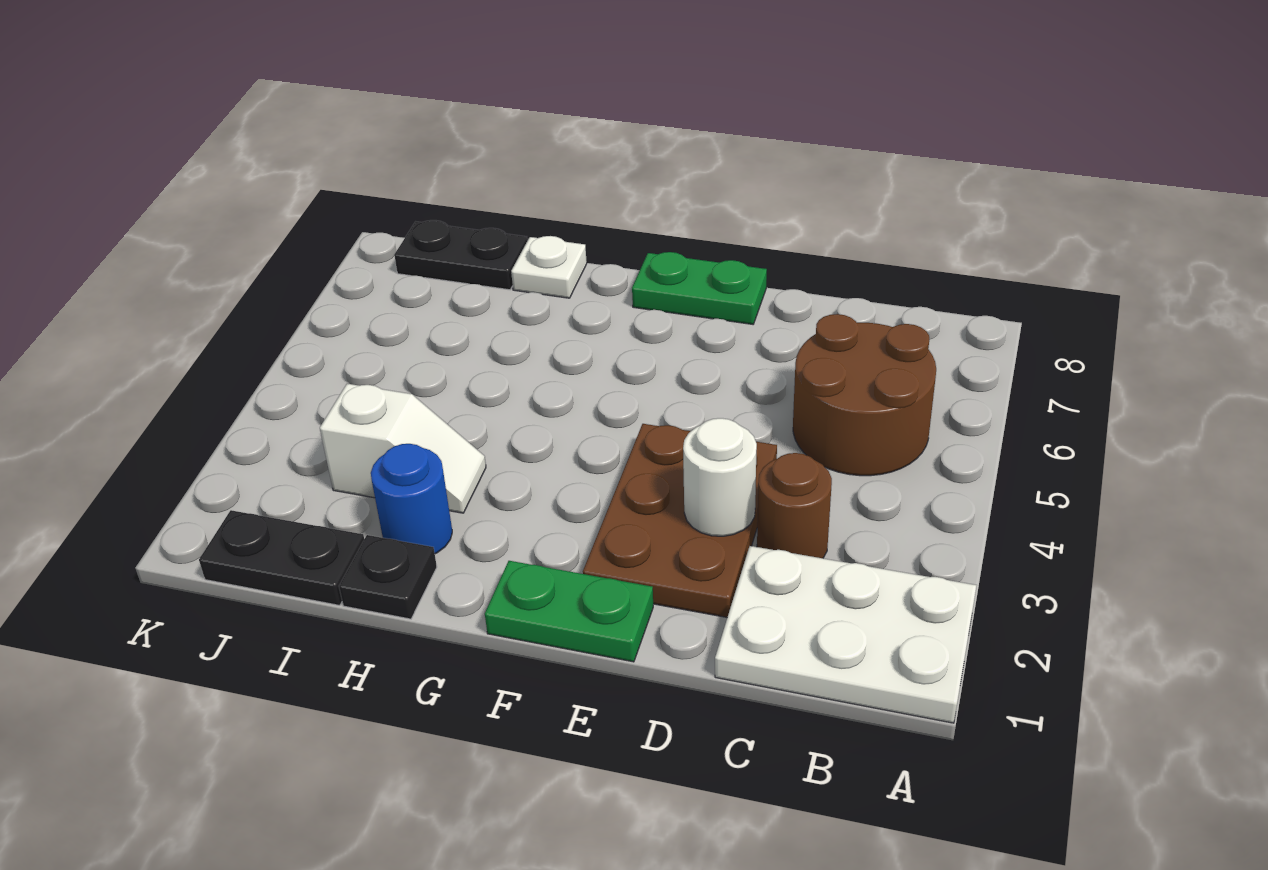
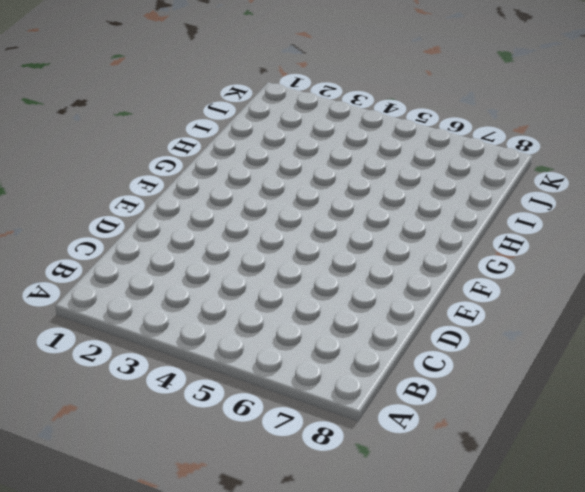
none -> white plate A1:C2 level 1
none -> brown round brick B5:C6 level 1
none -> brown round brick C3 level 1

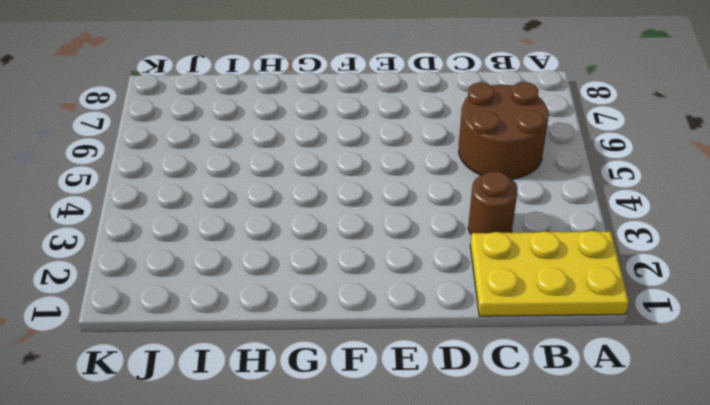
yellow plate A1:C2 level 1 -> white plate A1:C2 level 1
none -> brown plate D2:E4 level 1
none -> green plate E1:F1 level 1
none -> green plate E8:F8 level 1

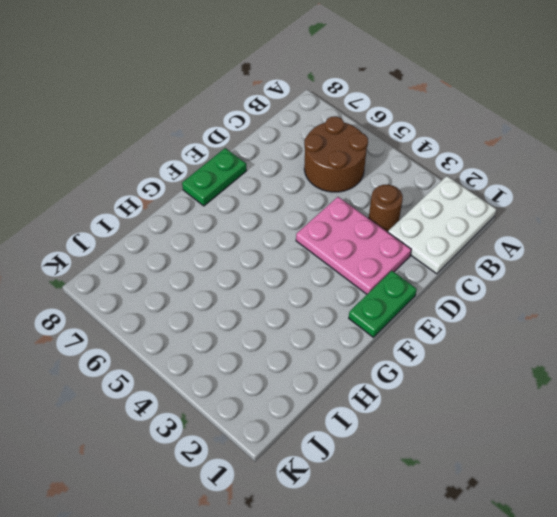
pink plate D2:E4 level 1 -> brown plate D2:E4 level 1
none -> black plate H1 level 1
none -> blue round brick H2 level 1
none -> white slope H3:I3 level 1 top I

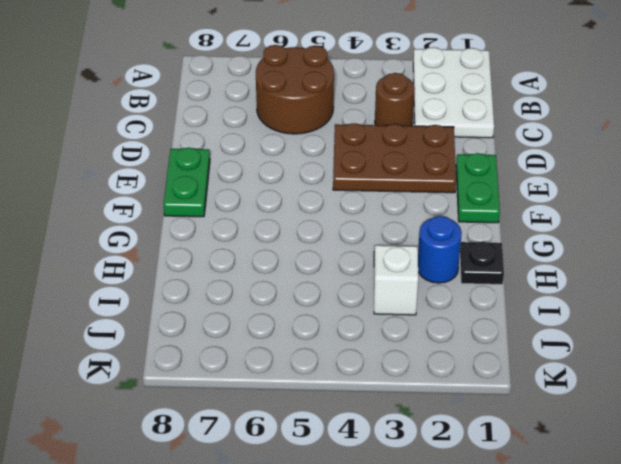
none -> white plate H8 level 1
none -> black plate I1:J1 level 1
none -> black plate I8:J8 level 1

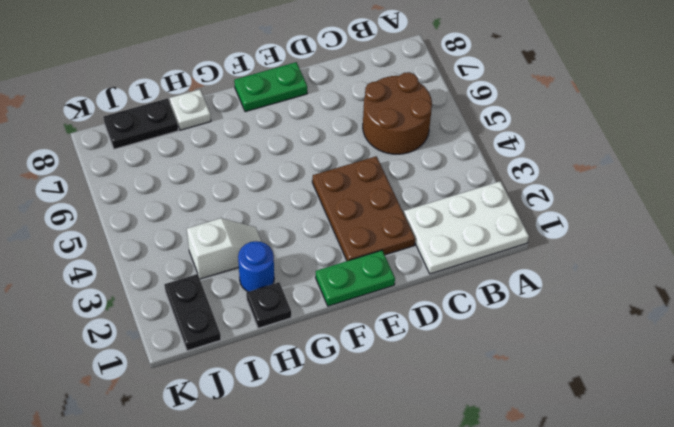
black plate J1:J2 level 1 -> black plate I1:J1 level 1
none -> brown round brick C3 level 1
none -> white round brick D3 level 2

